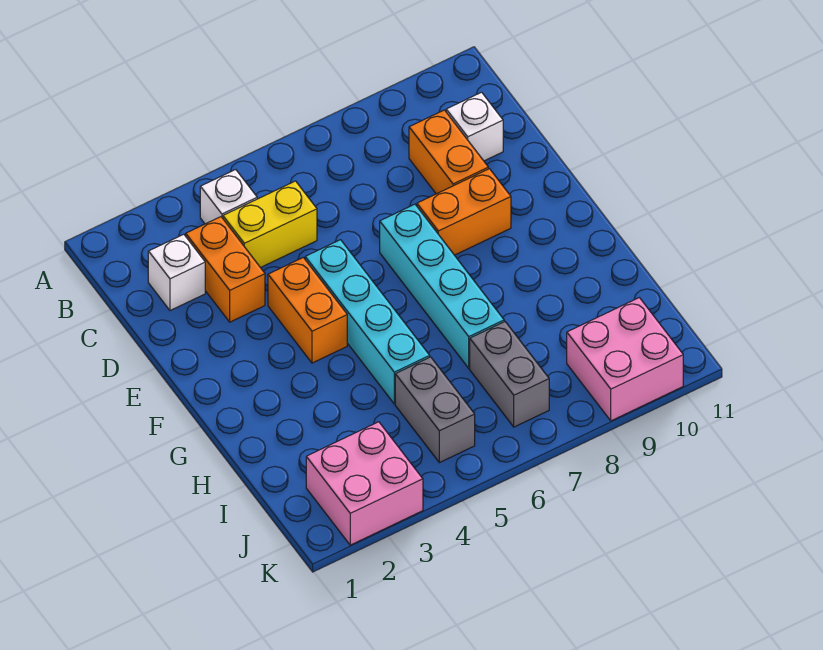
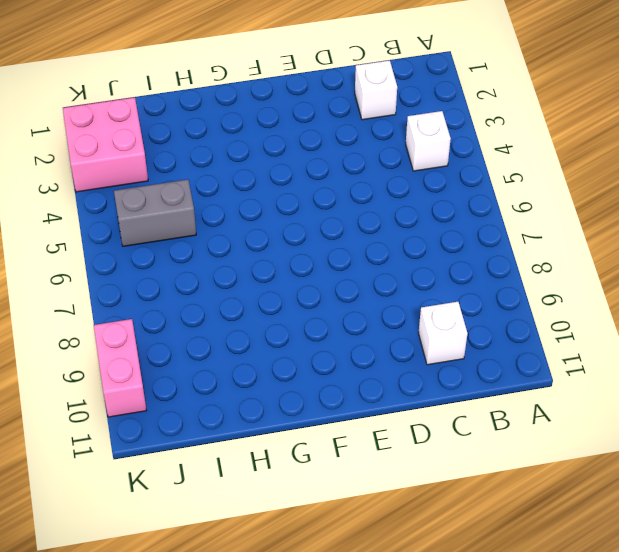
pink brick K9:K10 level 1 -> pink brick J9:K10 level 1
none -> orange brick C3:D3 level 1
none -> yellow brick C4:C5 level 1
none -> orange brick C9:D9 level 1

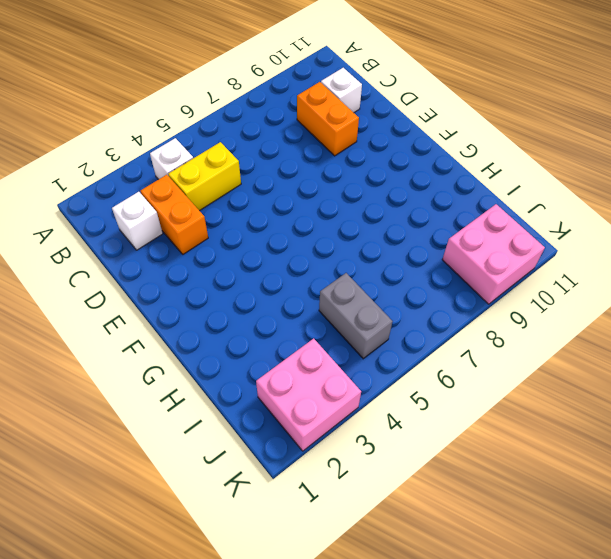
none -> orange brick E4:F4 level 1
none -> cyan brick E5:H5 level 1
none -> cyan brick E7:H7 level 1

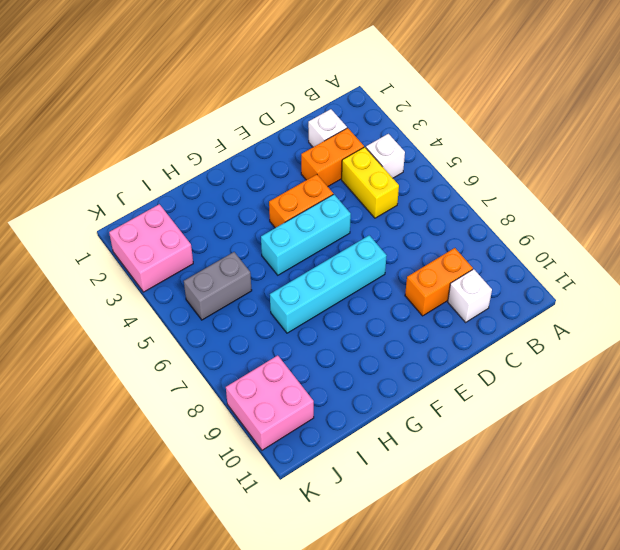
cyan brick E5:G5 level 1 -> cyan brick E5:H5 level 1
none -> orange brick E8:E9 level 1
none -> grey brick I7:J7 level 1

